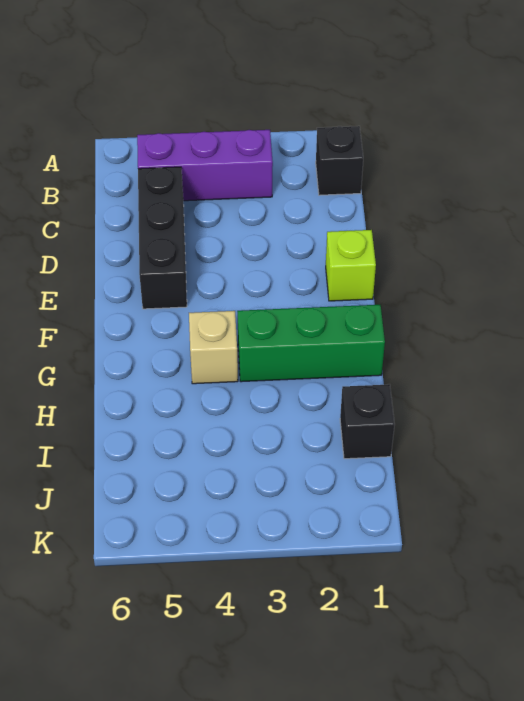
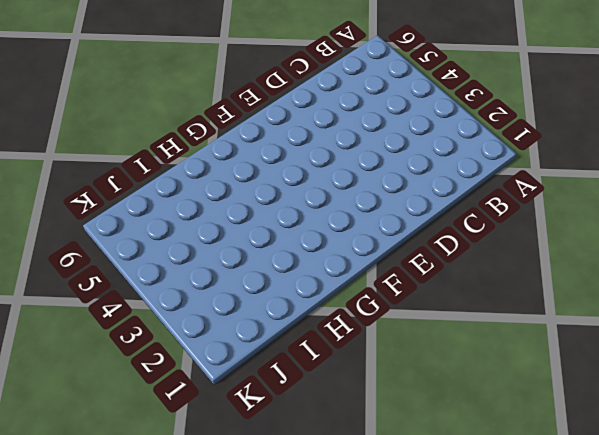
none -> black brick B1 level 1
none -> purple brick B3:B5 level 1

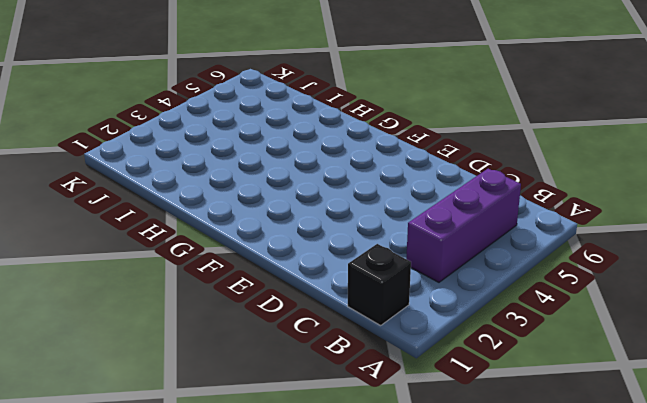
none -> black brick C5:E5 level 1
none -> lime brick E1 level 1

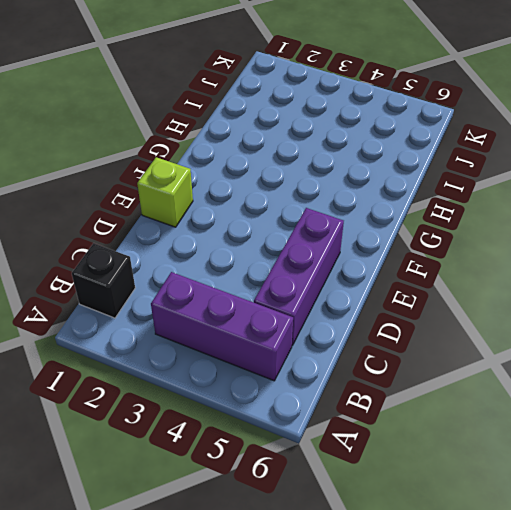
purple brick C5:E5 level 1 -> black brick C5:E5 level 1
none -> green brick G1:G3 level 1
none -> tan brick G4 level 1

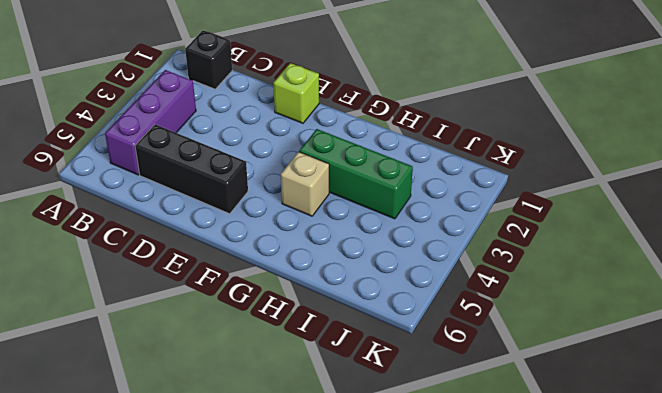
green brick G3:I3 level 1 -> green brick G1:G3 level 1
none -> black brick I1 level 1

